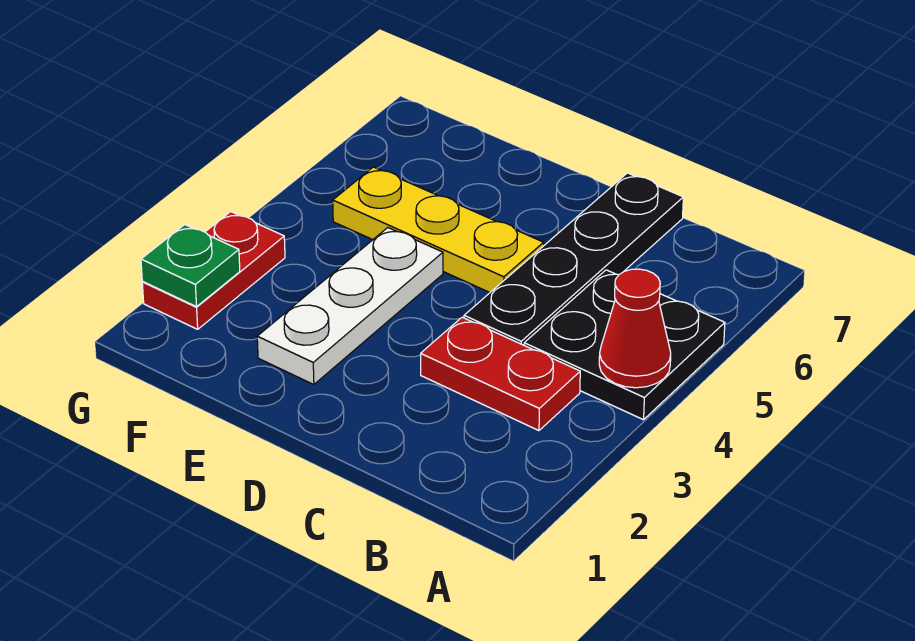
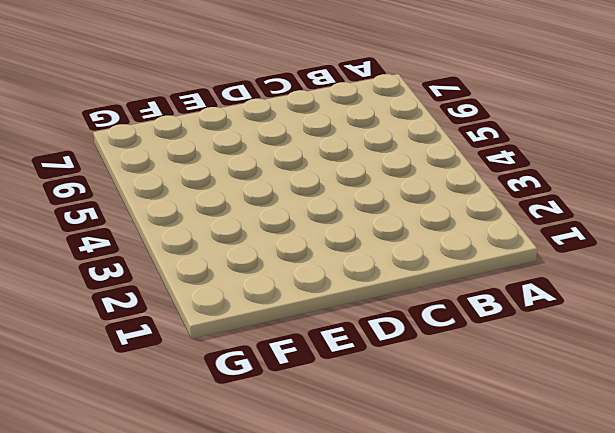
none -> black plate A4:B5 level 1
none -> red plate B3:C3 level 1

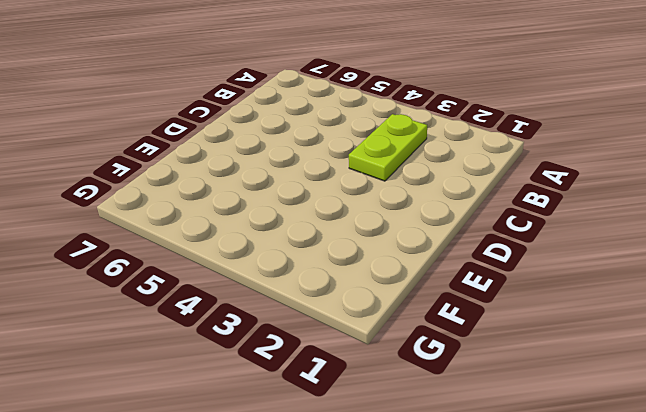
lime plate B3:C3 level 1 -> red plate B3:C3 level 1
none -> black plate A4:B5 level 1
none -> black plate C4:C7 level 1

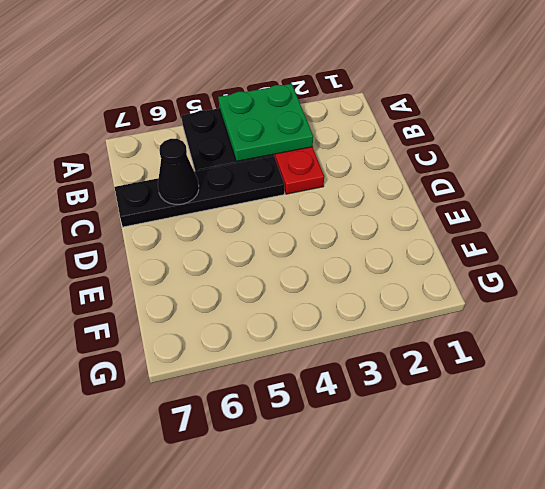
green plate A3:B4 level 2 -> red cone A4 level 2
black cone C6 level 2 -> none
none -> yellow plate D5:F5 level 1
none -> white plate E2:E4 level 1

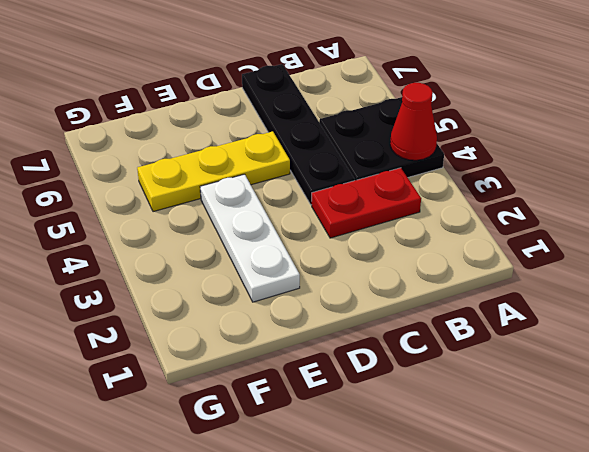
none -> red plate G2:G3 level 1
none -> green plate G2 level 2

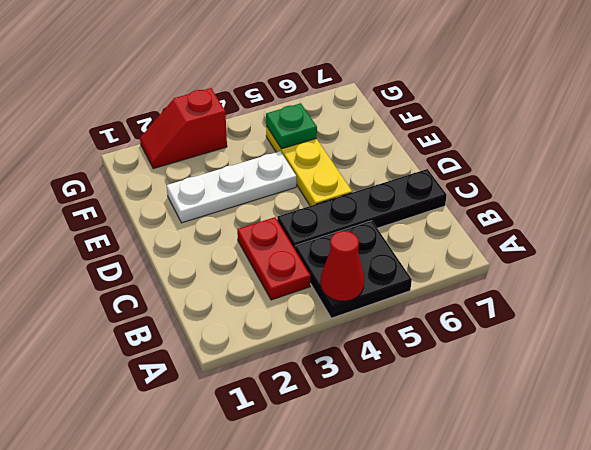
green plate F5 level 2 -> green plate G2 level 2
red slope G2:G3 level 1 top 3 -> red plate G2:G3 level 1

